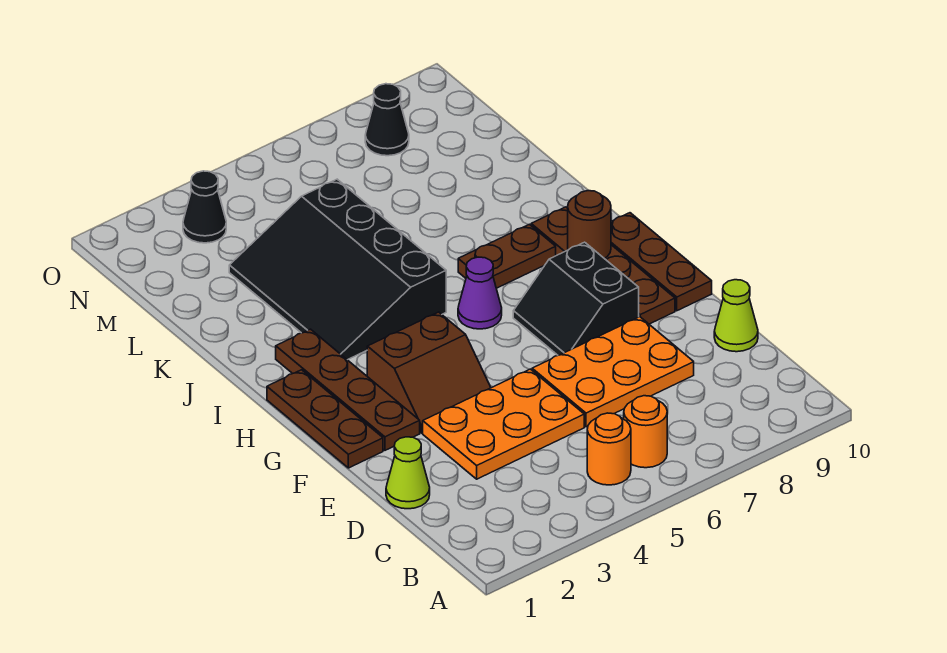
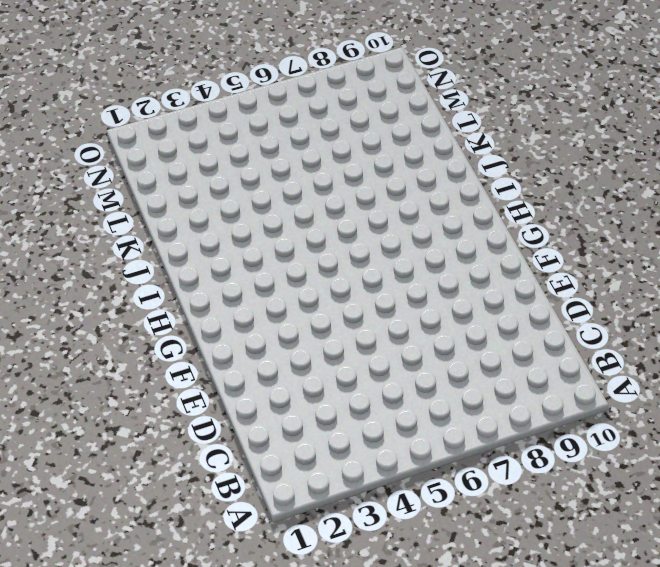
none -> orange round brick B5 level 1
none -> orange round brick B6 level 1
none -> lime cone D1 level 1

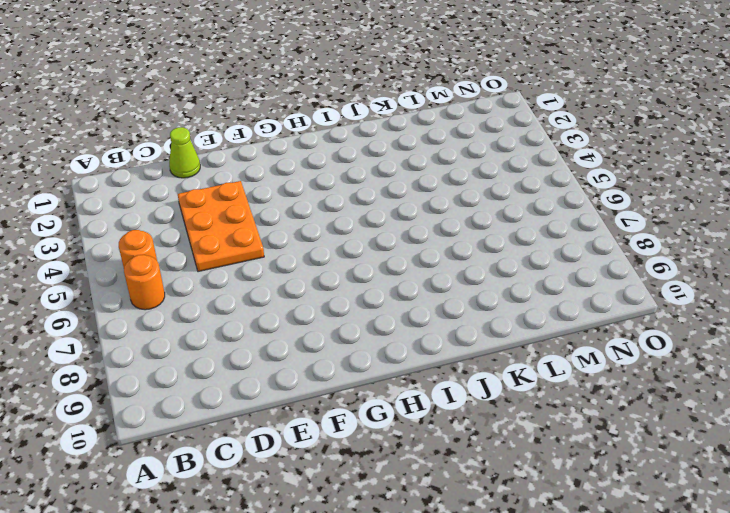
none -> orange plate D6:E8 level 1
none -> lime cone D10 level 1
none -> brown plate F1:H1 level 1

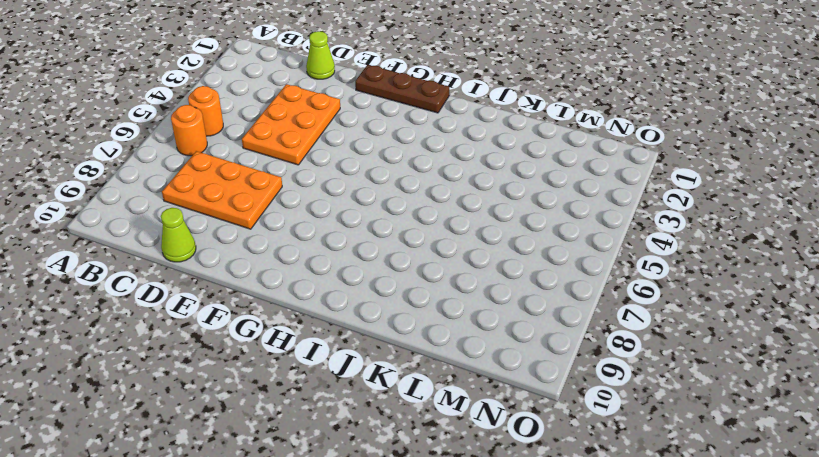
orange plate C7:E8 level 1 -> orange plate D6:E8 level 1
none -> brown plate F2:I2 level 1
none -> brown slope F3:G4 level 1 top G
none -> black slope F7:G8 level 1 top 8

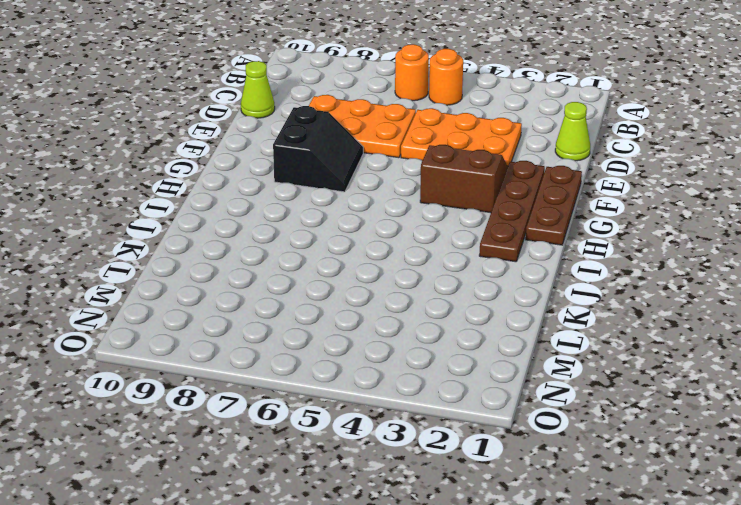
none -> brown plate F9:I9 level 1
none -> brown plate F10:H10 level 1
none -> purple cone H6 level 1

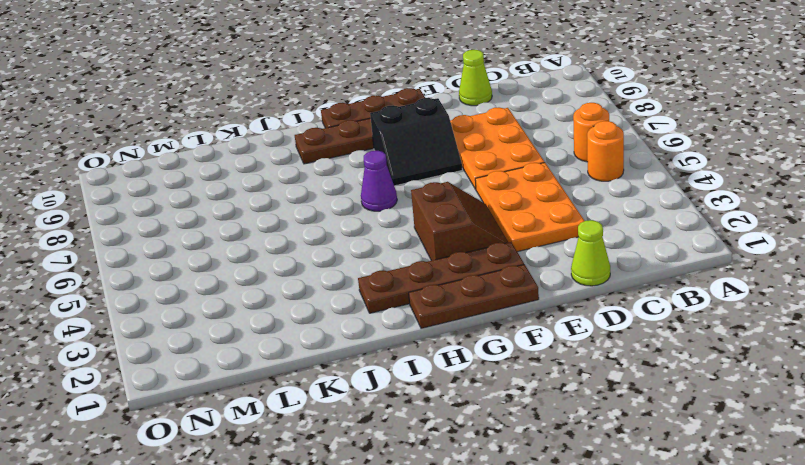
none -> black slope I3:L5 level 1 top 5
none -> brown plate I7:I8 level 1
none -> black cone N3 level 1

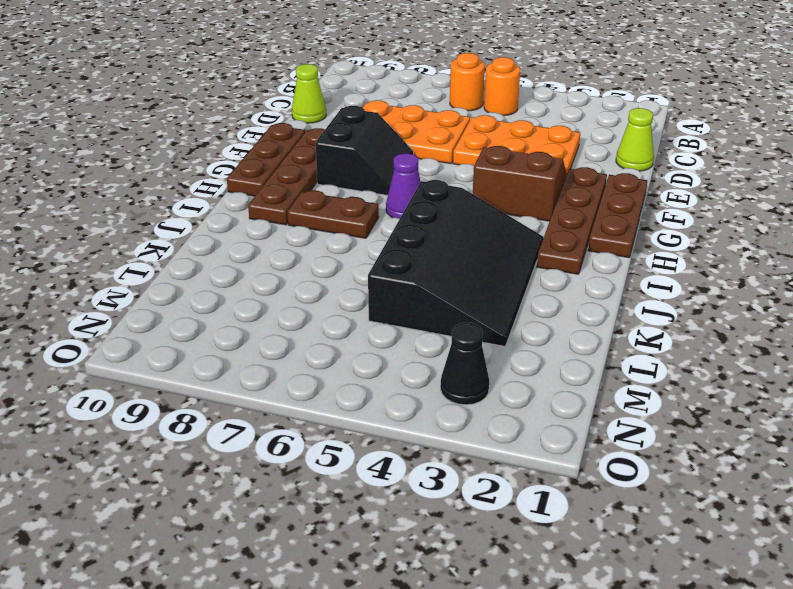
none -> black cone N8 level 1
none -> brown round brick H9 level 2

